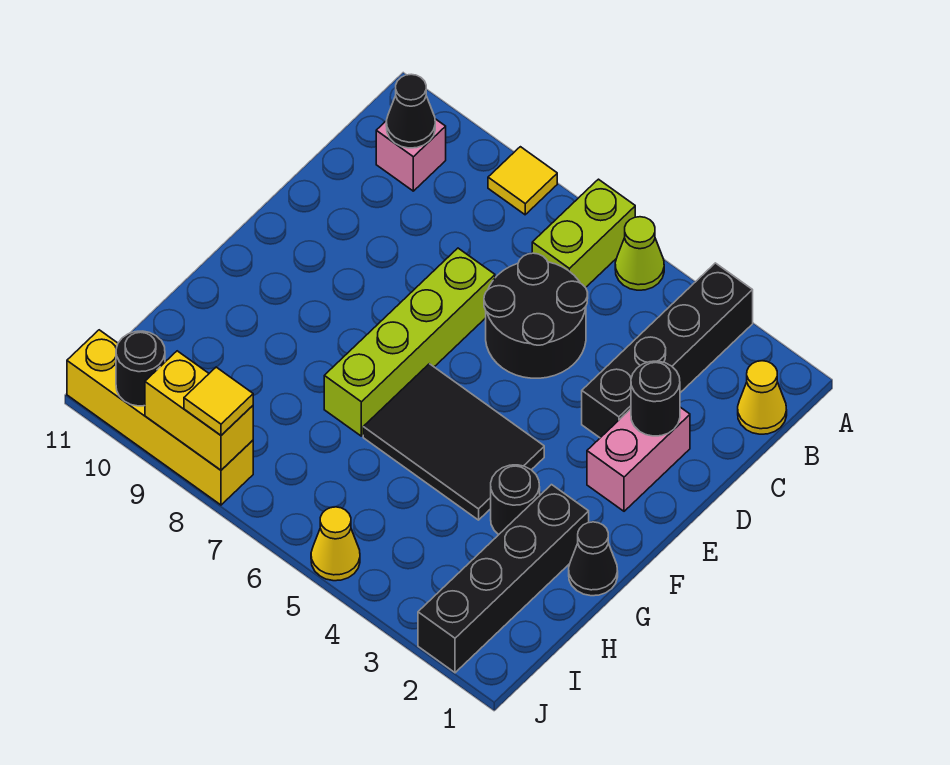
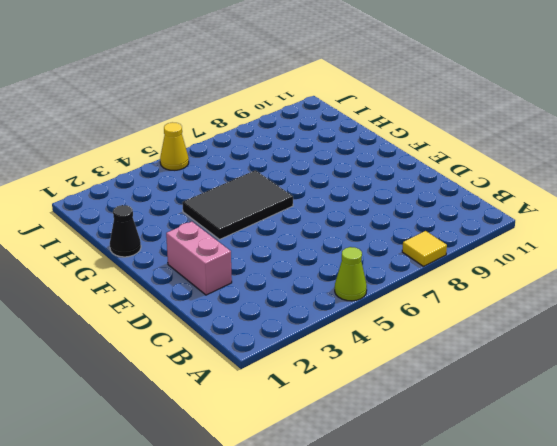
none -> black brick A3:D3 level 1
none -> lime brick A6:B6 level 1
none -> yellow cone B1 level 1

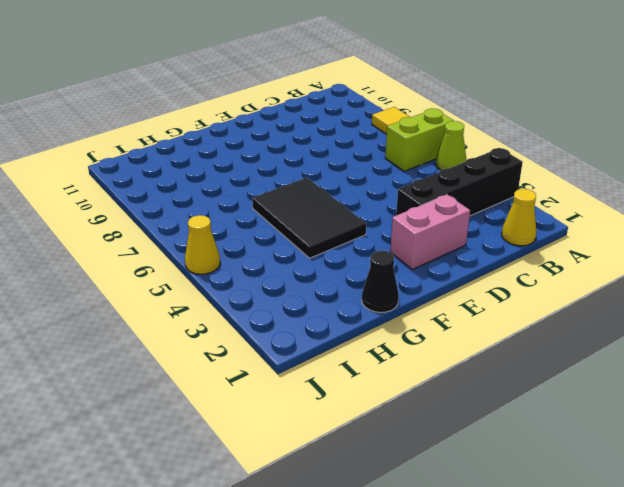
none -> pink brick B10 level 1
none -> black round brick C5:D6 level 1
none -> lime brick D7:G7 level 1

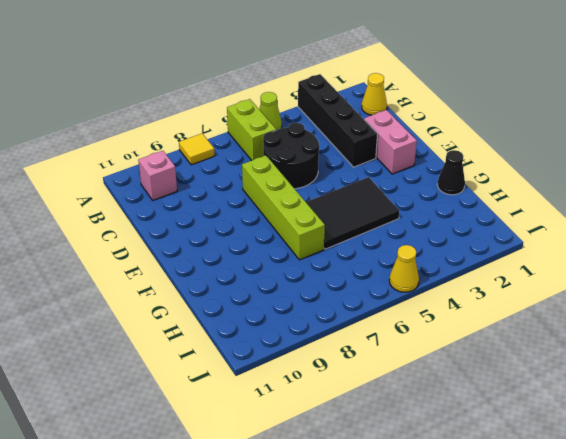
none -> black brick G2:J2 level 1
none -> black round brick G3 level 1
none -> yellow brick J8:J11 level 1

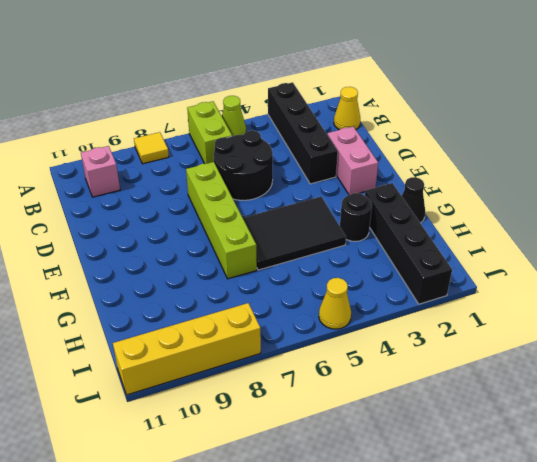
none -> black cone B10 level 2
none -> black round brick D2 level 2
none -> yellow brick J8:J9 level 2

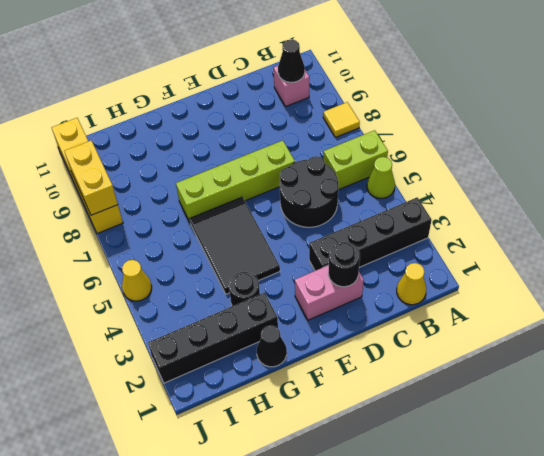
none -> black round brick J10 level 2
none -> yellow tile J8 level 3

